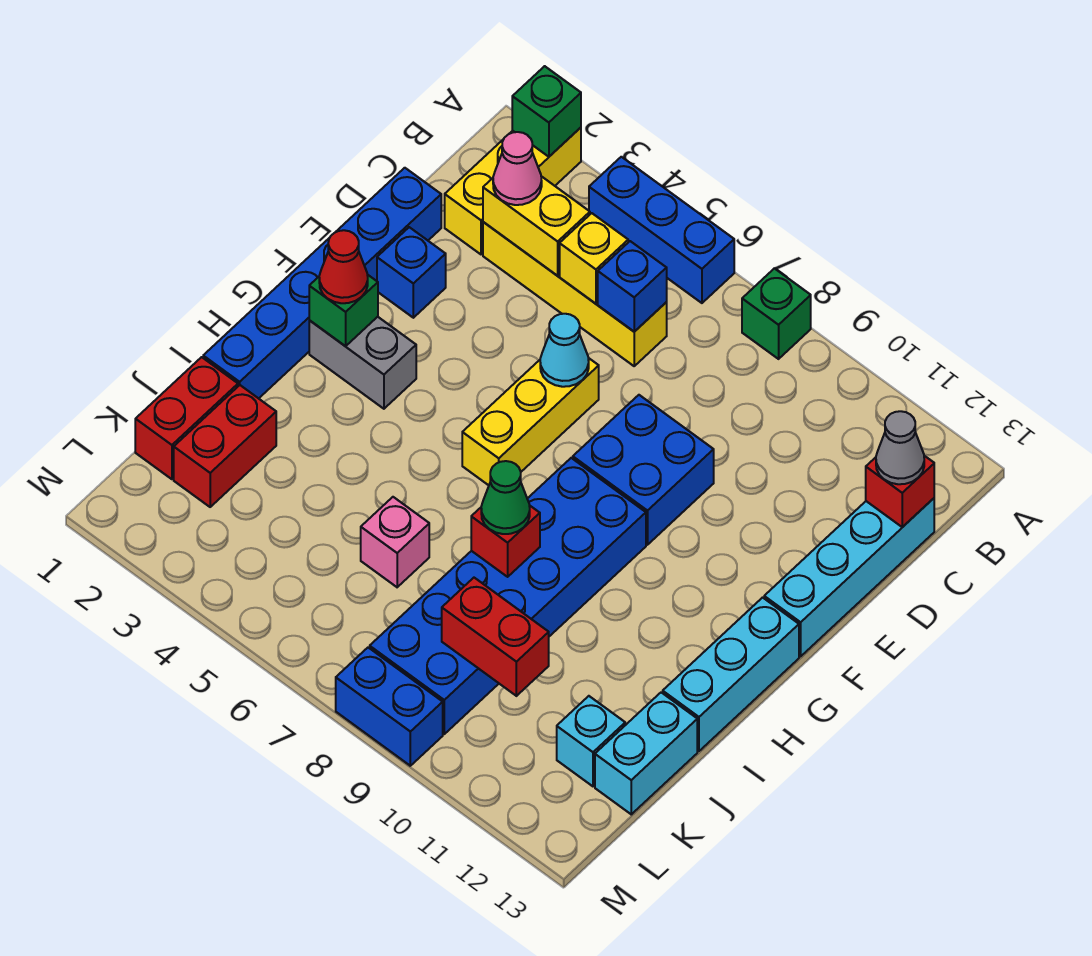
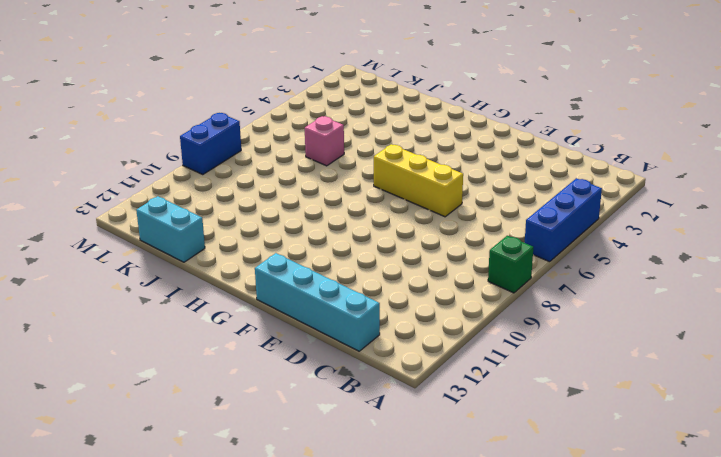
none -> yellow brick A2:C2 level 1
none -> yellow brick C3:C6 level 1
none -> blue brick D1:I1 level 1
none -> blue brick E2 level 1

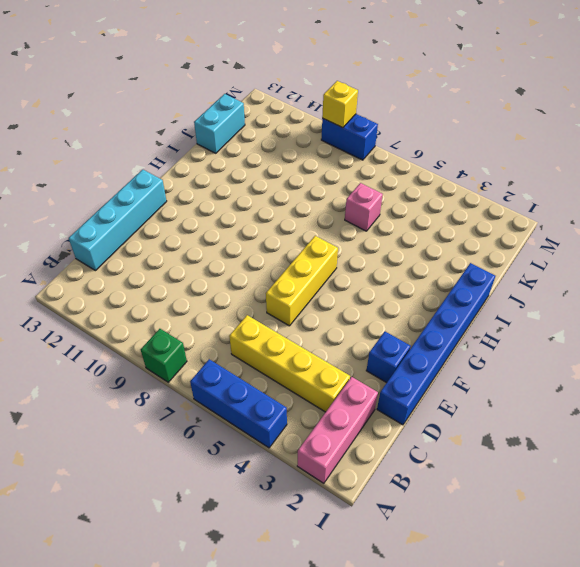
pink brick A2:C2 level 1 -> yellow brick A2:C2 level 1
yellow brick M9 level 2 -> yellow brick C5 level 2
none -> blue brick E8:F9 level 1
none -> grey brick G2:G3 level 1
none -> blue brick G8:L9 level 1
none -> cyan brick G13:I13 level 1

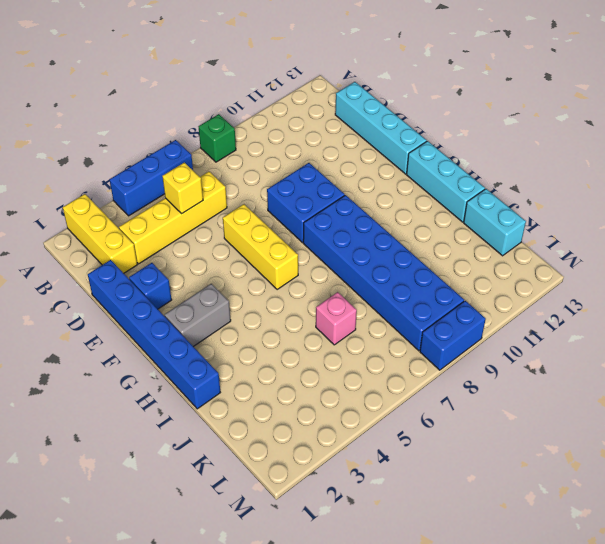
none -> red brick J1:K1 level 1
none -> red brick J2:K2 level 1
none -> cyan brick K12 level 1
none -> green brick A2 level 2

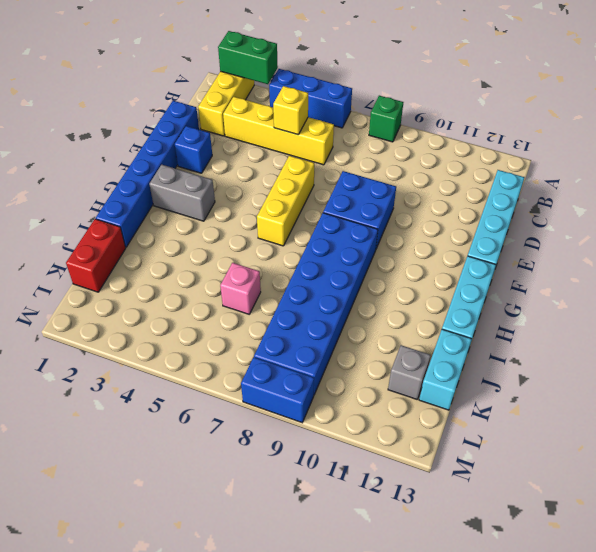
green brick A2:A3 level 2 -> green brick A2 level 2
grey brick K12 level 1 -> cyan brick K12 level 1
none -> red brick J2:K2 level 1
none -> yellow brick C3:C4 level 2
none -> blue brick C6 level 2
none -> red brick C13 level 2

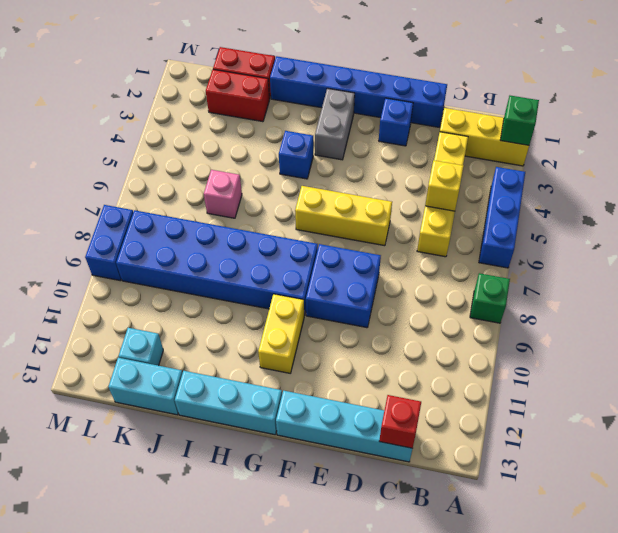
yellow brick G10:G11 level 1 -> yellow brick C3:C4 level 2
blue brick H4 level 1 -> blue brick C6 level 2
none -> cyan cone E6 level 2
none -> green brick G2 level 2
none -> red brick I8 level 2
none -> red brick K9:K10 level 2

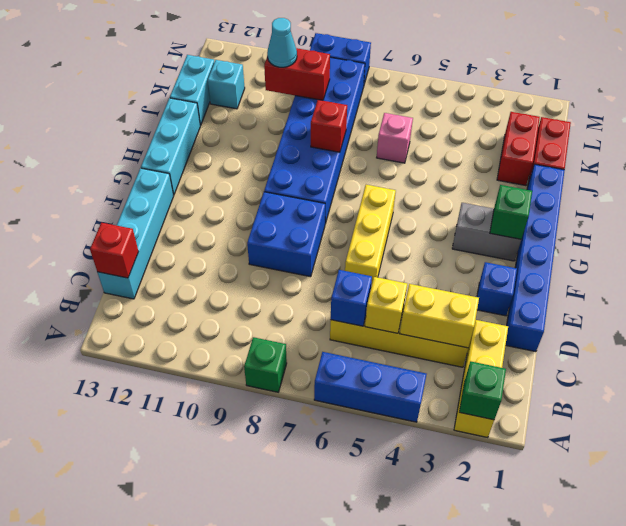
cyan cone K10 level 3 -> cyan cone E6 level 2
none -> pink cone C3 level 3
none -> grey cone C13 level 3
none -> red cone G2 level 3
none -> green cone I8 level 3

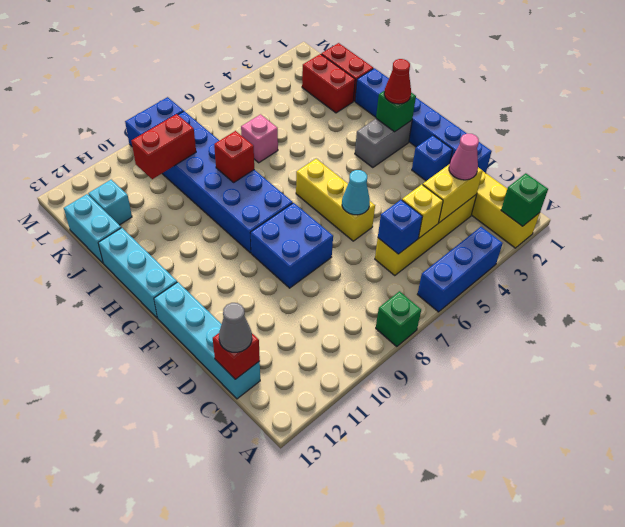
none -> green cone I8 level 3

